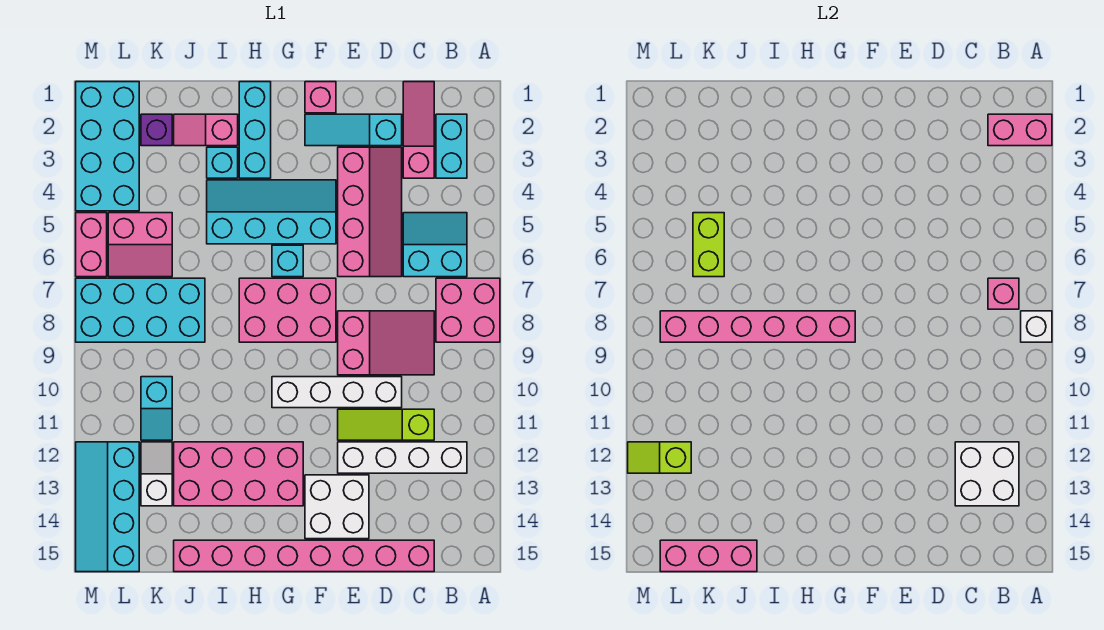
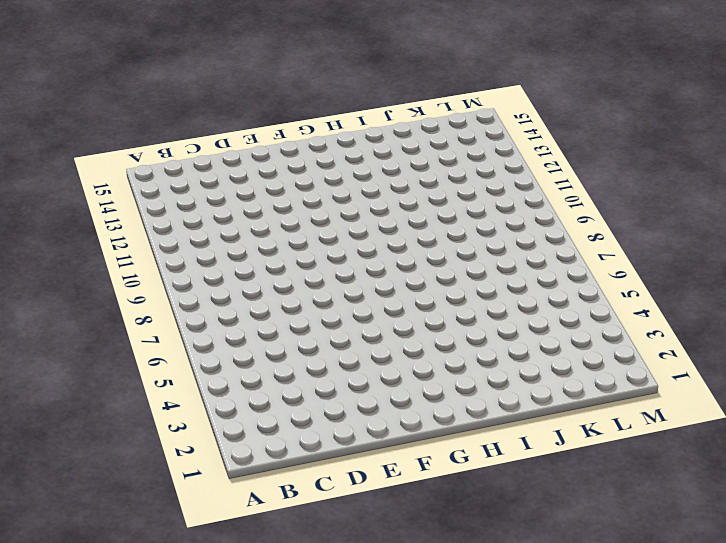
none -> pink brick A7:B8 level 1
none -> cyan brick B2:B3 level 1
none -> cyan slope B5:C6 level 1 top 6
none -> white brick B12:E12 level 1

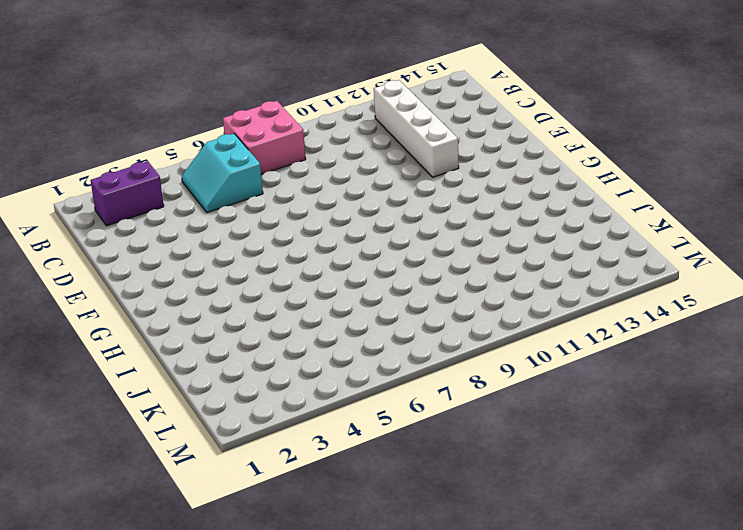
purple brick B2:B3 level 1 -> cyan brick B2:B3 level 1
none -> pink slope C1:C3 level 1 top 3
none -> pink slope C8:E9 level 1 top E
none -> lime slope C11:E11 level 1 top C
none -> pink brick C15:J15 level 1

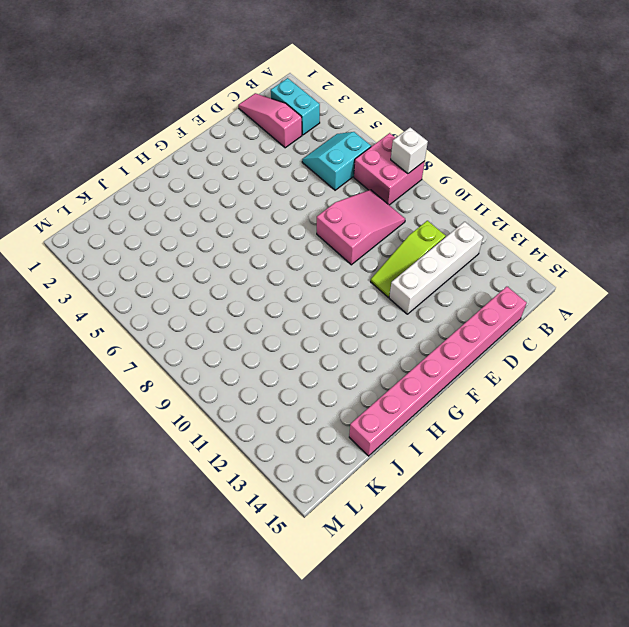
none -> cyan slope D2:F2 level 1 top D
none -> pink slope D3:E6 level 1 top E
none -> white brick D10:G10 level 1
none -> white brick E13:F14 level 1

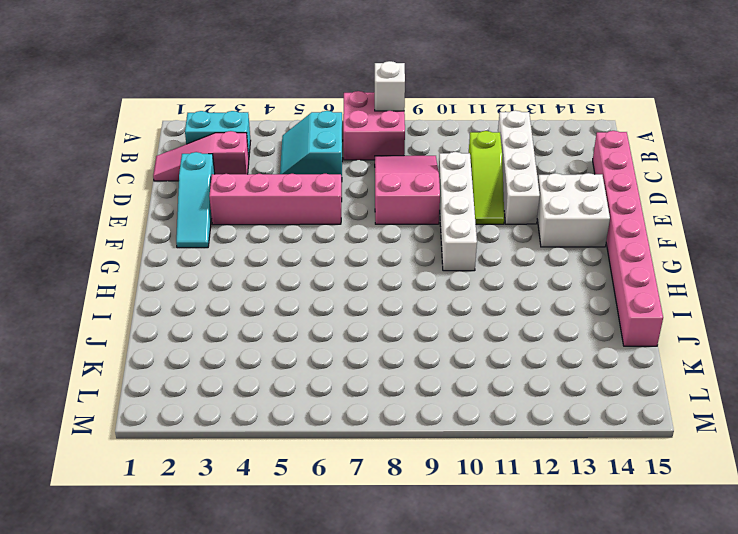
none -> pink brick F1 level 1
none -> cyan slope F4:I5 level 1 top 5
none -> pink brick F7:H8 level 1
none -> cyan brick G6 level 1

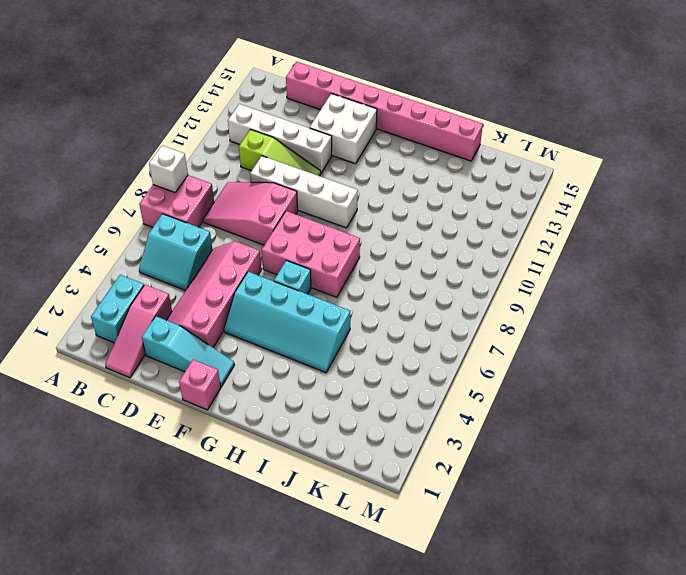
none -> pink brick G12:J13 level 1
none -> cyan brick H1:H3 level 1
none -> pink slope I2:J2 level 1 top I
none -> cyan brick I3 level 1

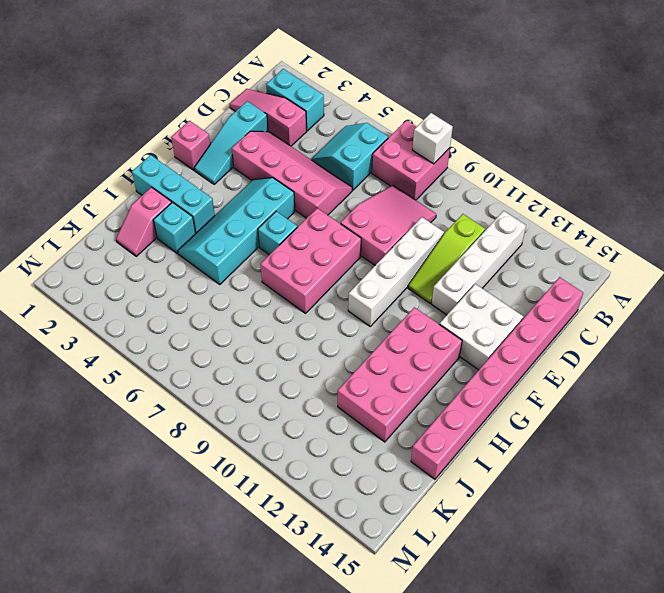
none -> cyan brick J7:M8 level 1
none -> purple brick K2 level 1
none -> pink slope K5:L6 level 1 top 5
none -> cyan slope K10:K11 level 1 top 10

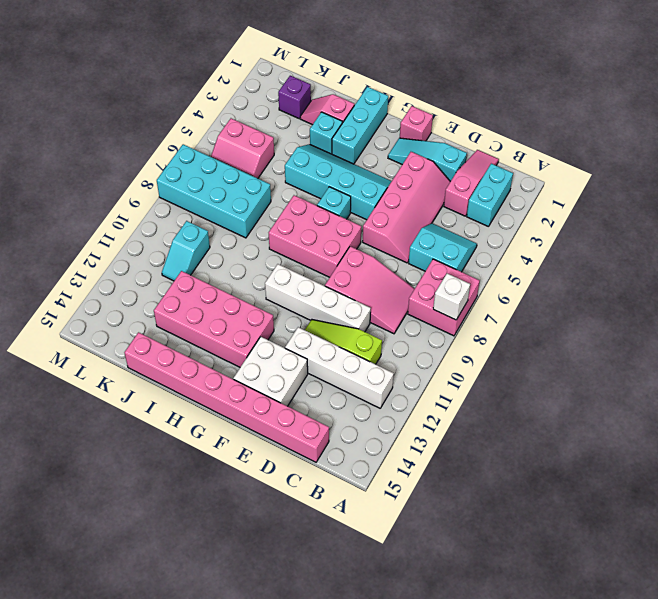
none -> white slope K12:K13 level 1 top 13
none -> cyan brick L1:M4 level 1
none -> cyan slope L12:M15 level 1 top L
none -> pink brick M5:M6 level 1

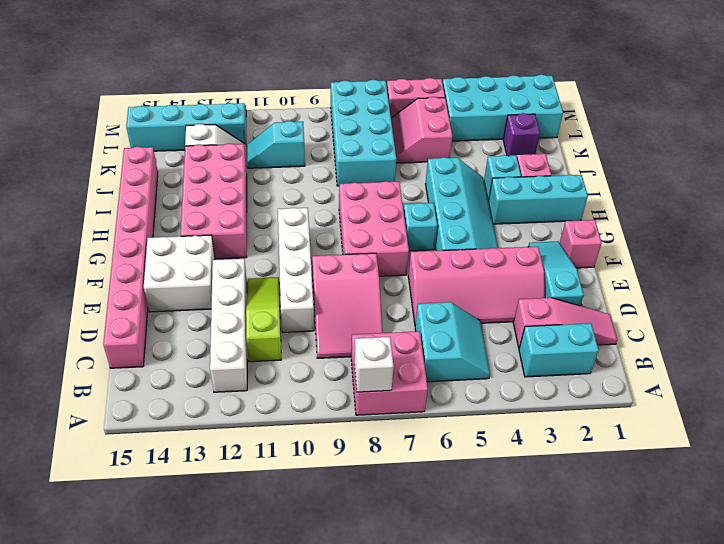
none -> pink brick A2:B2 level 2
none -> pink brick B7 level 2
none -> white brick B12:C13 level 2
none -> pink brick G8:L8 level 2

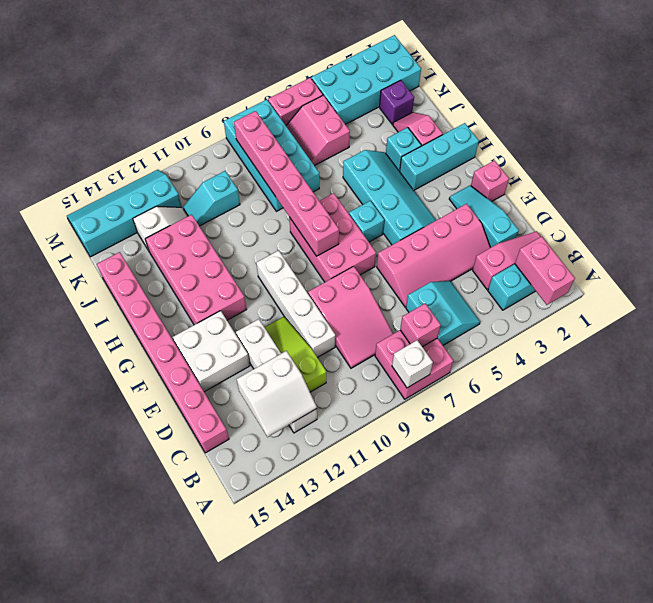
white slope B12:C13 level 2 top C -> white brick B12:C13 level 2
none -> pink brick J15:L15 level 2
none -> lime brick K5:K6 level 2
none -> lime slope L12:M12 level 2 top L

